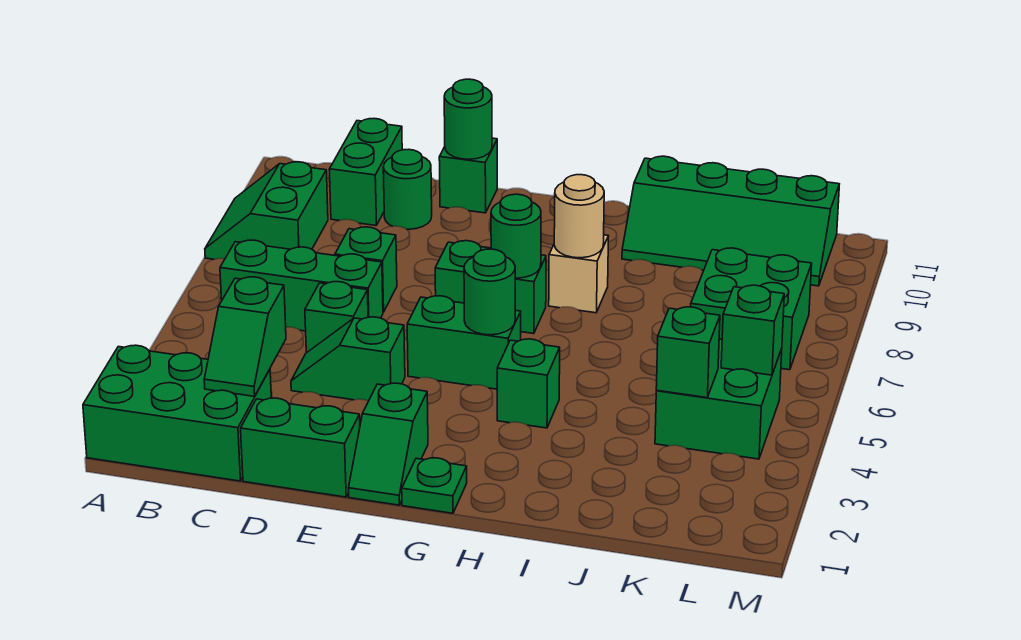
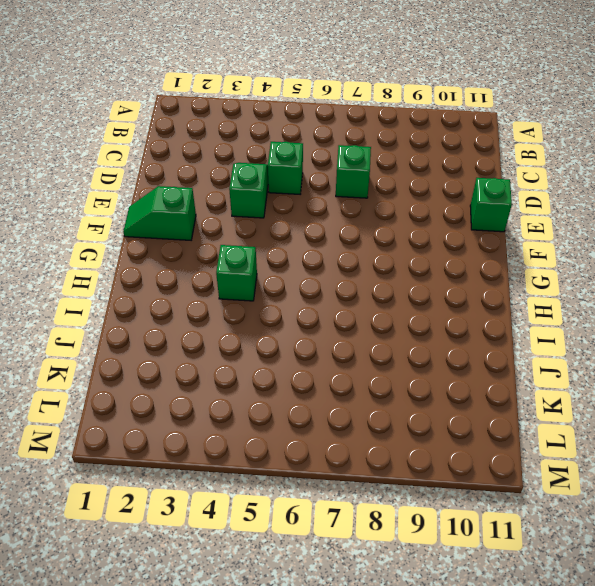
none -> green brick A1:C2 level 1
none -> green slope A8:B9 level 1 top B
none -> green brick B6:D6 level 1

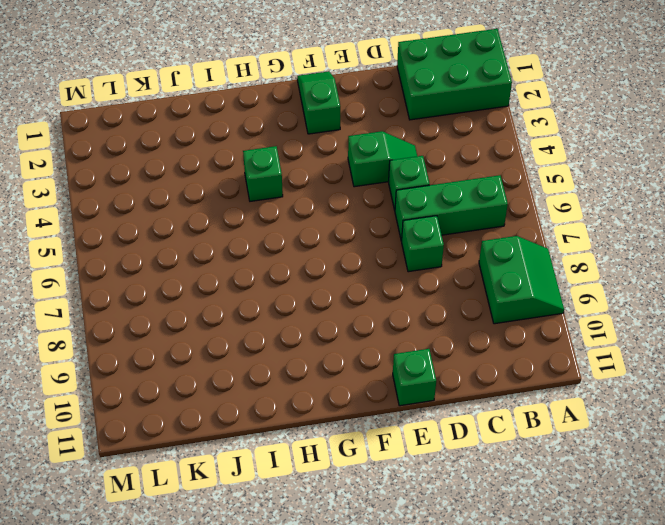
none -> green brick C10:C11 level 1
none -> green brick D1:E1 level 1
none -> green round brick D10 level 1

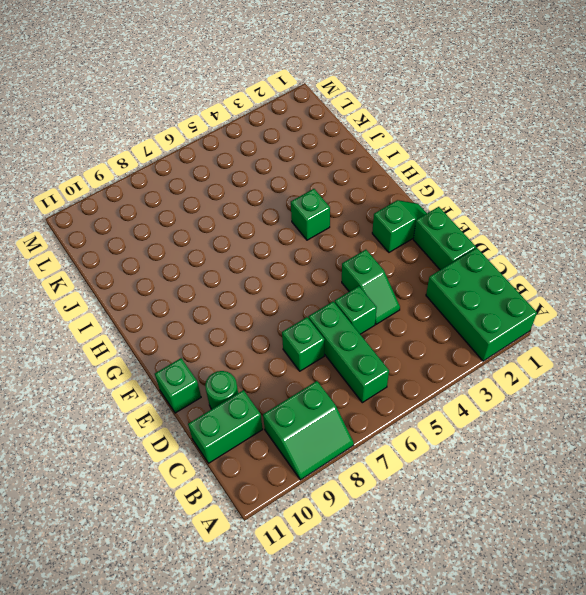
none -> green brick F5:G5 level 1
none -> green brick F7:G7 level 1
none -> green plate G1 level 1

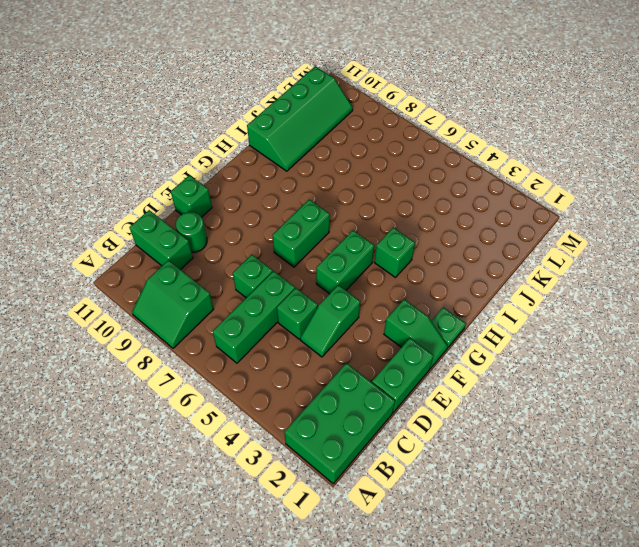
none -> tan brick H8 level 1
none -> green brick K4:L5 level 1
none -> green brick K7:L8 level 1

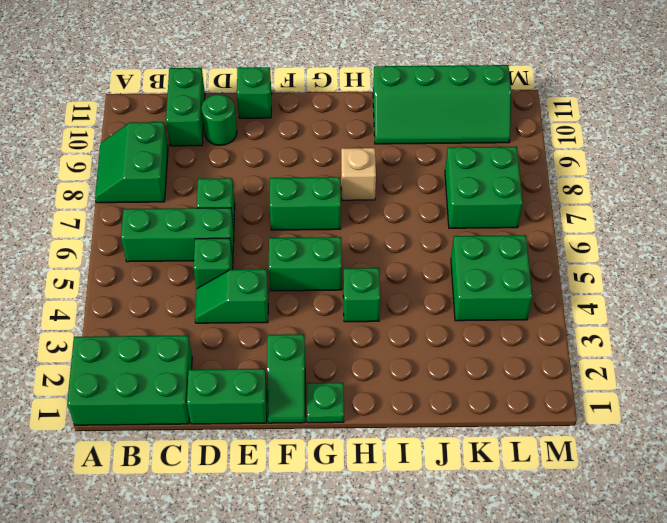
none -> green slope C2:C3 level 2 top 3
none -> green round brick E11 level 2
none -> green round brick G5 level 2

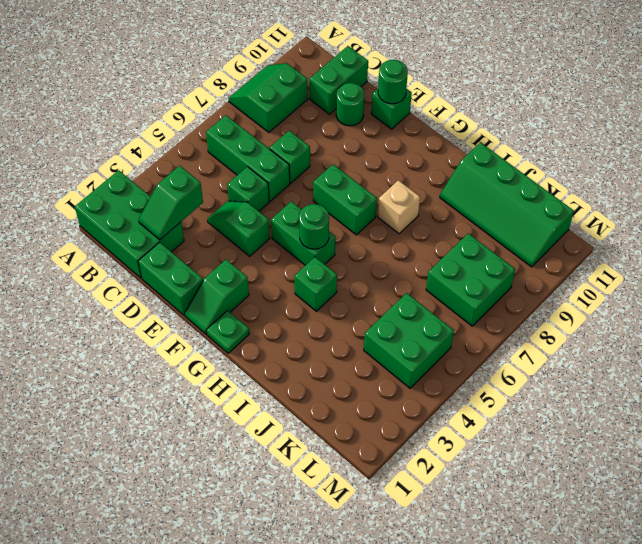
none -> green round brick G7 level 2
none -> tan round brick H8 level 2
none -> green brick K4 level 2

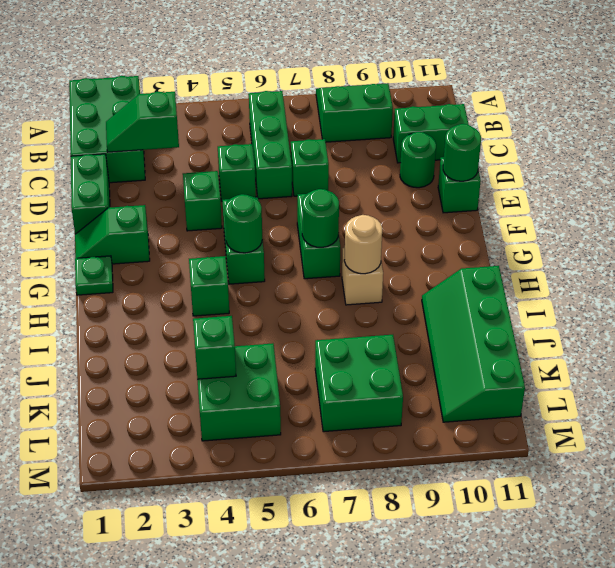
none -> green brick L5 level 2

